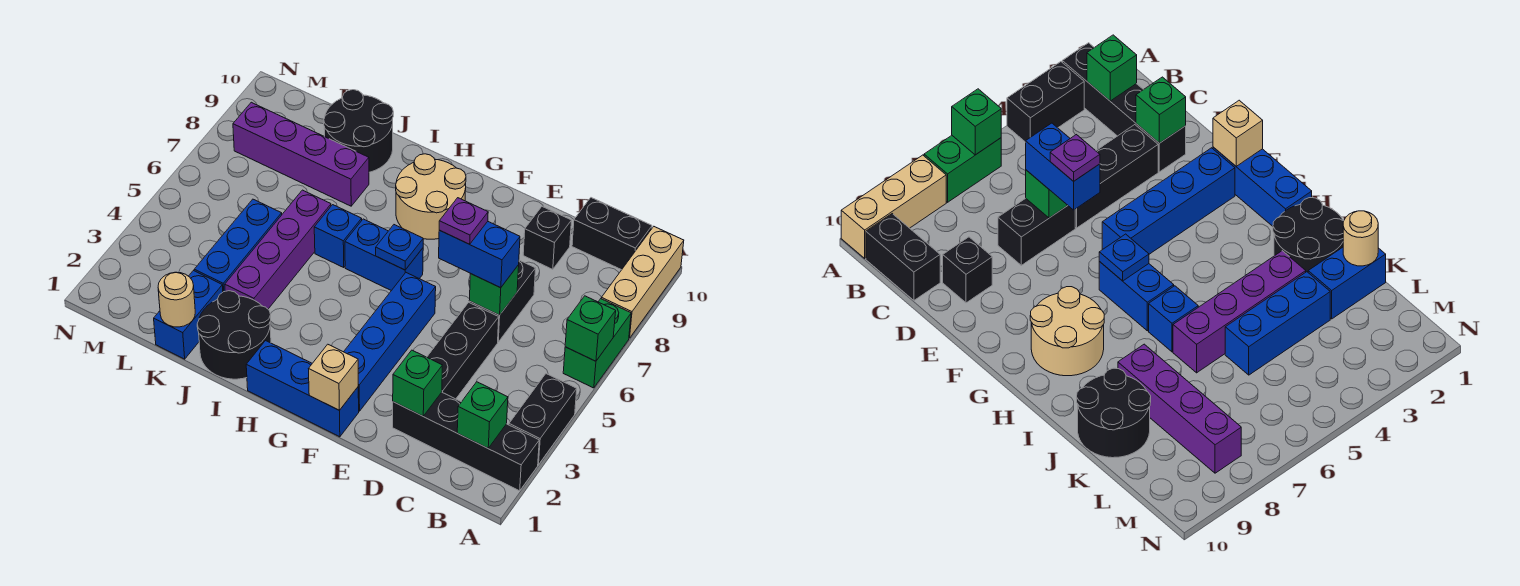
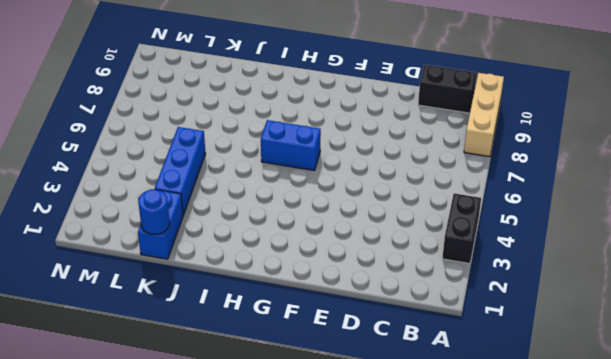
blue round brick K1 level 2 -> tan round brick K1 level 2
none -> black brick A2:D2 level 1
none -> green brick A6:A7 level 1
none -> black brick D3:D5 level 1

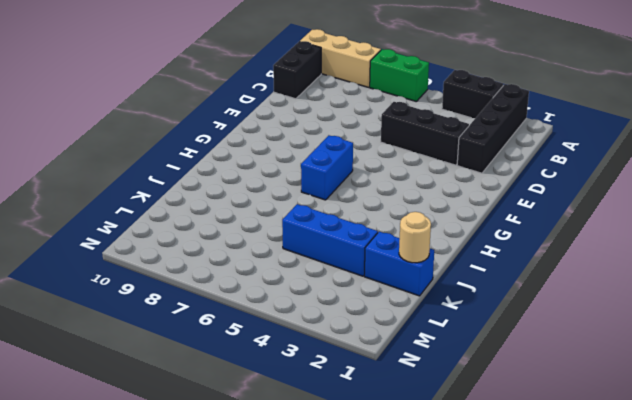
none -> black brick D6:D7 level 1
none -> black brick D9 level 1
none -> blue brick F1:H1 level 1

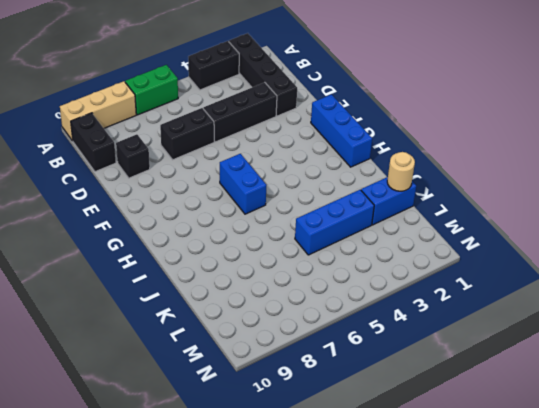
none -> blue brick F2:F5 level 1
none -> tan round brick G8:H9 level 1
none -> black round brick I1:J2 level 1

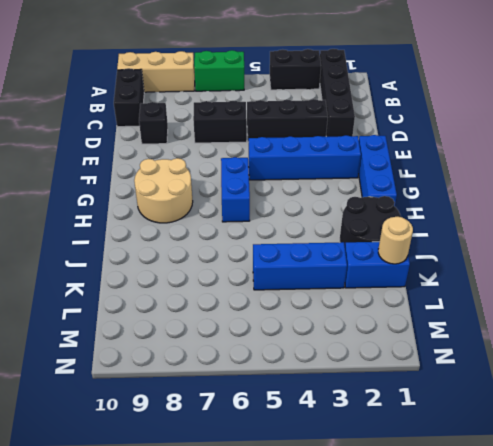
none -> blue brick I6 level 1
none -> purple brick J3:J6 level 1
none -> purple brick J8:M8 level 1

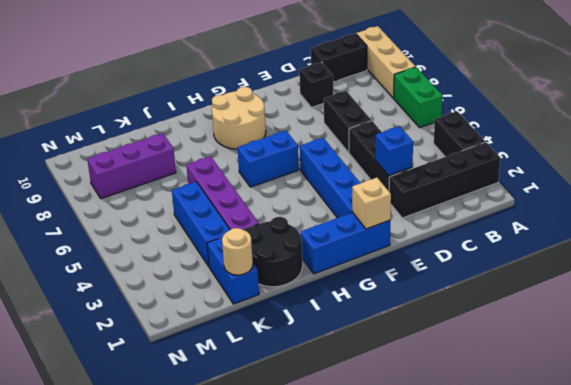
blue brick D3 level 2 -> blue brick I6 level 1
purple brick K8:M8 level 1 -> purple brick J8:M8 level 1
none -> black round brick J9:K10 level 1
none -> green brick A6 level 2
none -> green brick B2 level 2

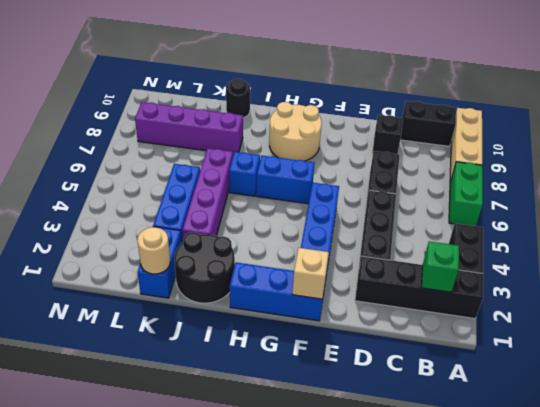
black round brick J10 level 1 -> black round brick J9:K10 level 1
none -> green brick A6 level 2
none -> green brick D2 level 2
none -> green brick D6 level 2

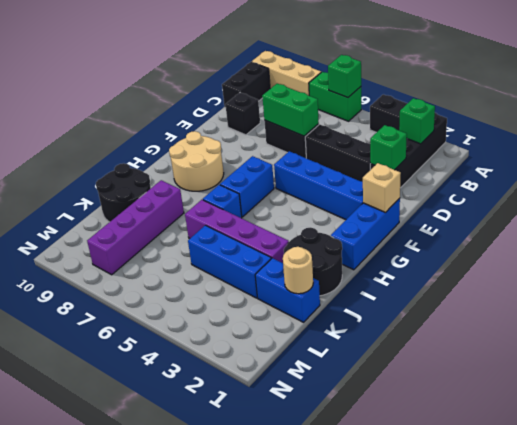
green brick D6:D7 level 2 -> green brick D6 level 2
none -> blue plate G6 level 2
none -> blue brick D6:E6 level 3
none -> purple plate E6 level 4

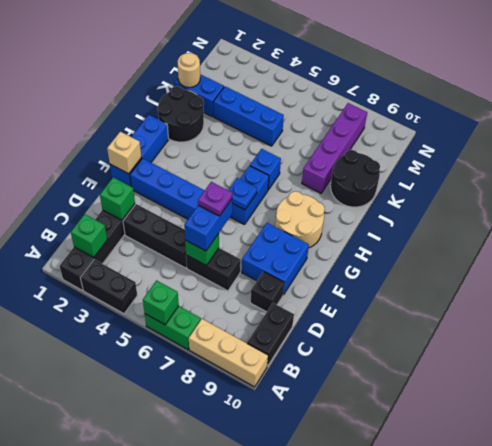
blue brick E8:F9 level 1 -> none
none -> purple brick J3:J6 level 1

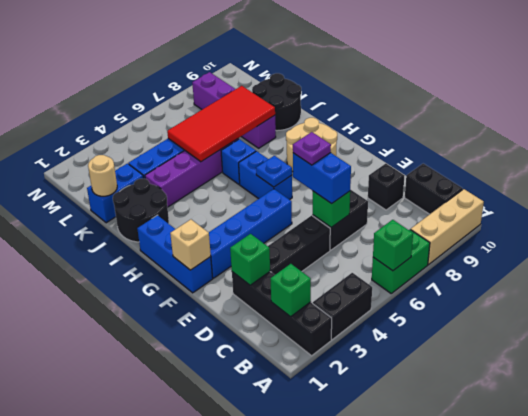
red tile J5:K8 level 2 -> none

